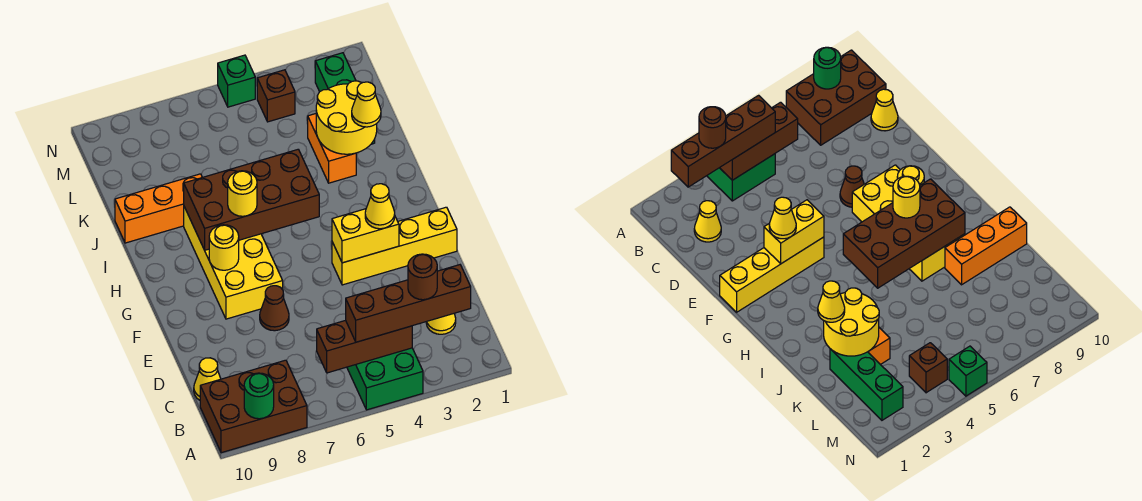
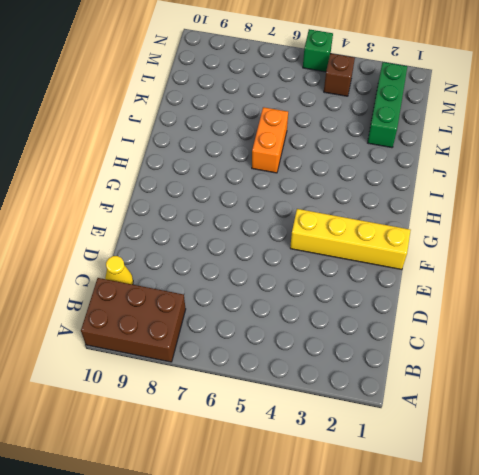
orange brick I6:J6 level 1 -> orange brick J3:K3 level 1
none -> green brick A4:B5 level 1
none -> yellow cone C2 level 1
none -> brown cone E7 level 1

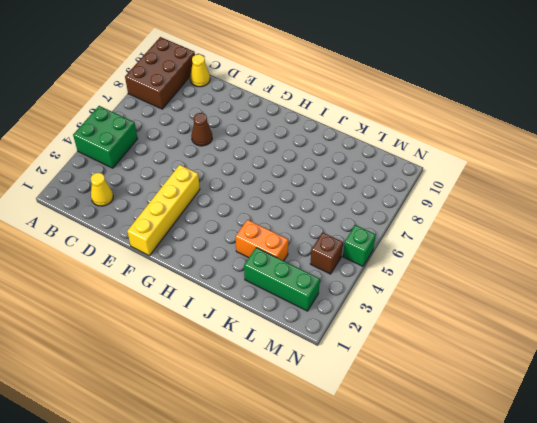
none -> yellow brick F7:I8 level 1
none -> orange brick J8:J10 level 1
none -> green round brick A9 level 2

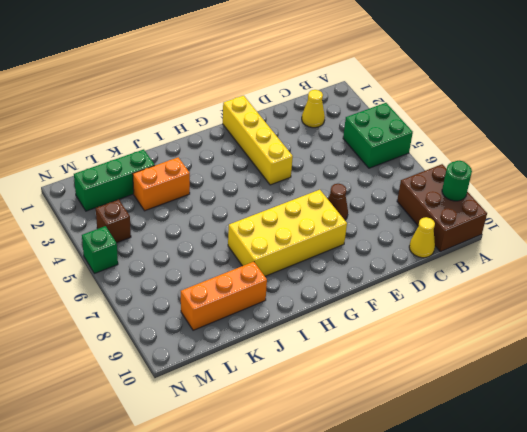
orange brick J9:L9 level 1 -> orange brick J8:J10 level 1
none -> brown brick B4:B6 level 2
none -> yellow brick F3:F4 level 2
none -> yellow round brick G8 level 2

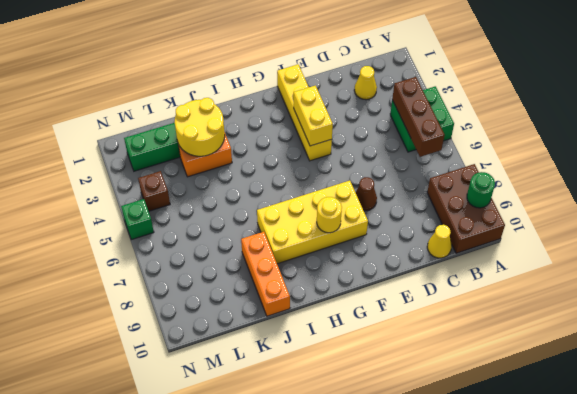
none -> brown brick H5:I8 level 2
none -> brown brick B2:B5 level 3
none -> yellow cone F3 level 3

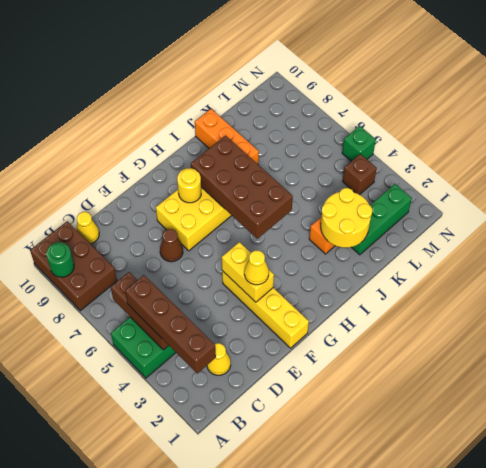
none -> yellow round brick H7 level 3
none -> yellow cone J2 level 3
none -> brown round brick B3 level 4

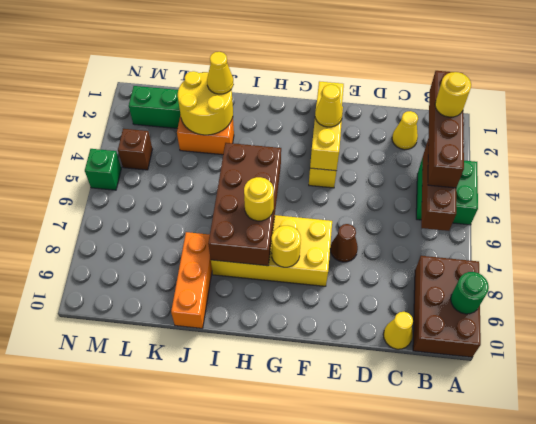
yellow round brick B3 level 4 -> brown round brick B3 level 4

